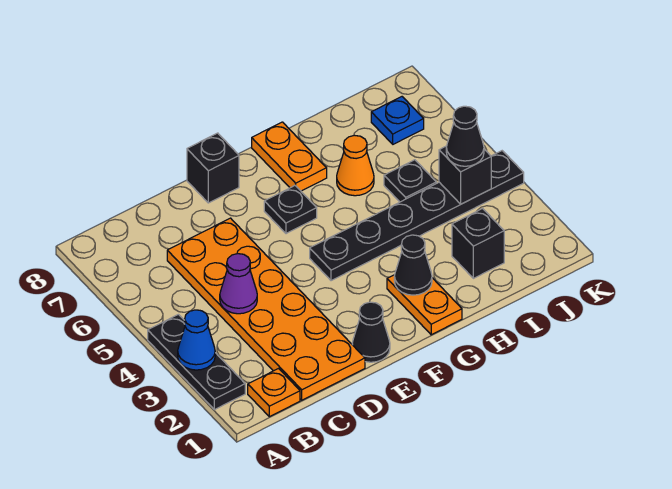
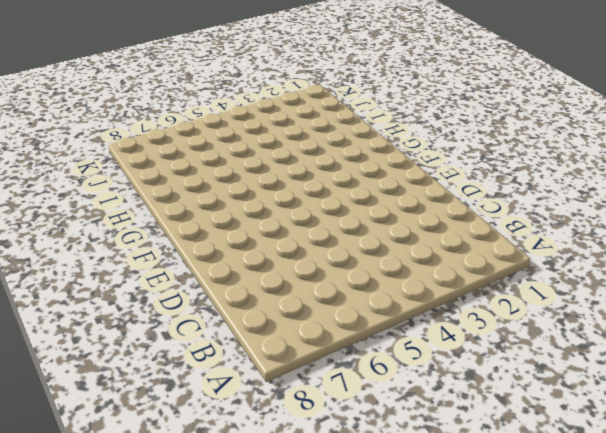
none -> black plate A2:A4 level 1
none -> orange plate B1 level 1
none -> orange plate C1:D6 level 1

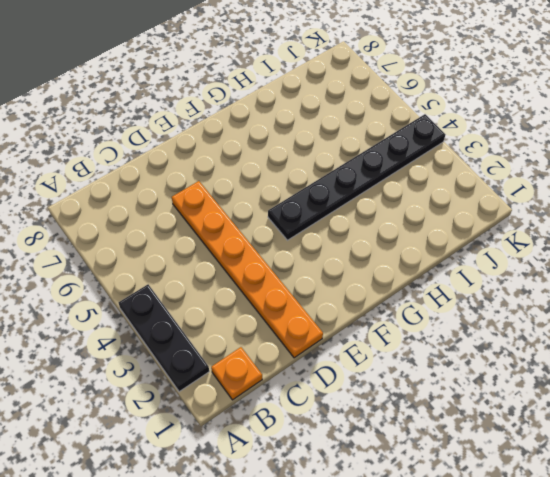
orange plate D1:D6 level 1 -> orange plate C1:D6 level 1
none -> black cone E1 level 1
none -> black brick E8 level 1
none -> black plate F6 level 1

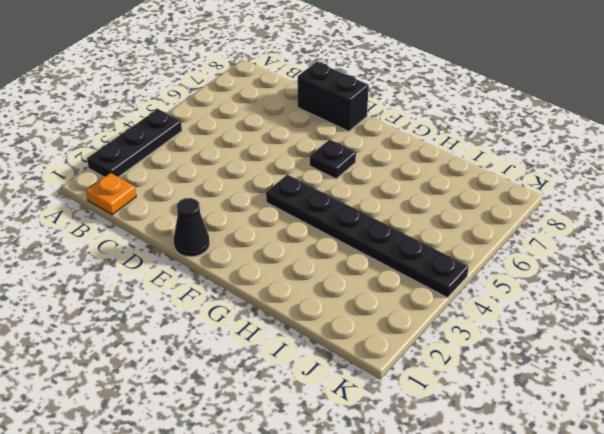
black brick D8:E8 level 1 -> black brick E8 level 1
none -> orange plate C1:D6 level 1
none -> orange plate G1:G2 level 1
none -> orange plate G7:G8 level 1

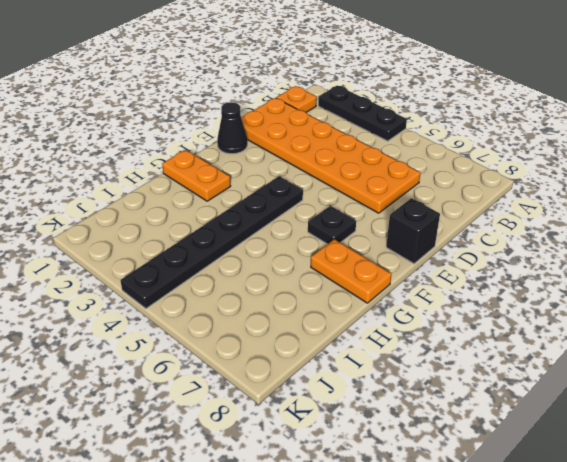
none -> orange cone H6 level 1
none -> black brick I2 level 1
none -> black plate I5 level 1

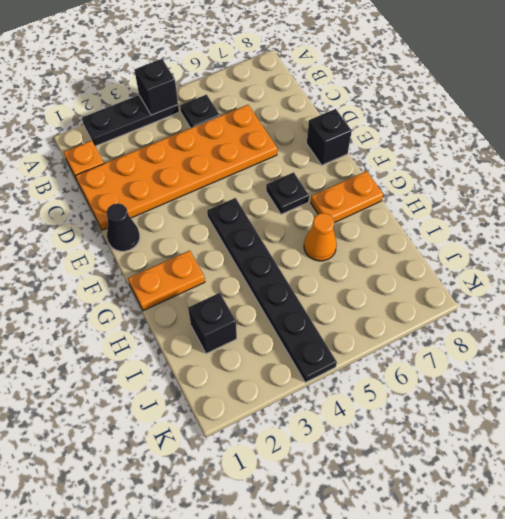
black brick A4 level 2 -> black brick J4 level 2
black plate B5 level 1 -> black plate I5 level 1
none -> blue plate J7 level 1
none -> blue cone A3 level 2
none -> purple cone C4 level 2

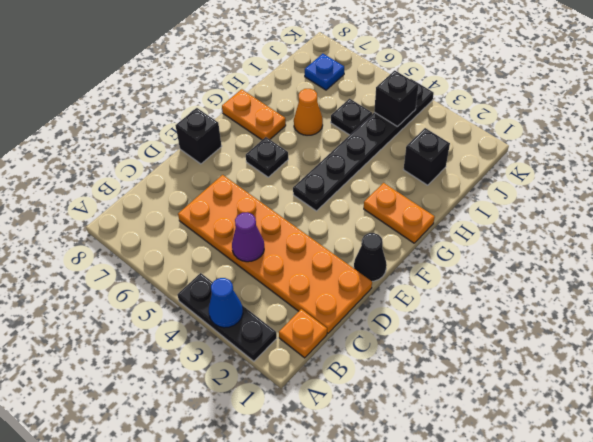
none -> black cone G2 level 2
none -> black cone J4 level 3

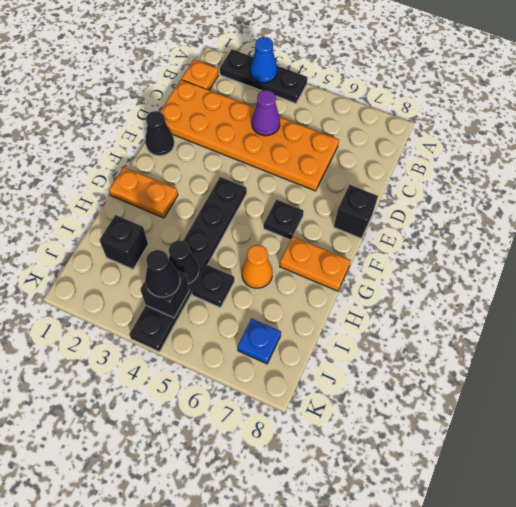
black cone I4 level 2 -> black cone G2 level 2

